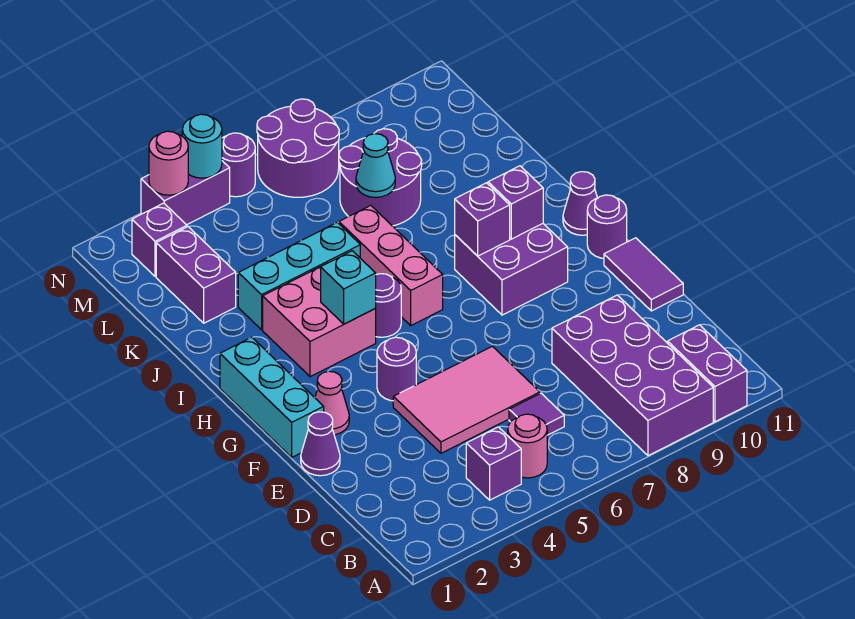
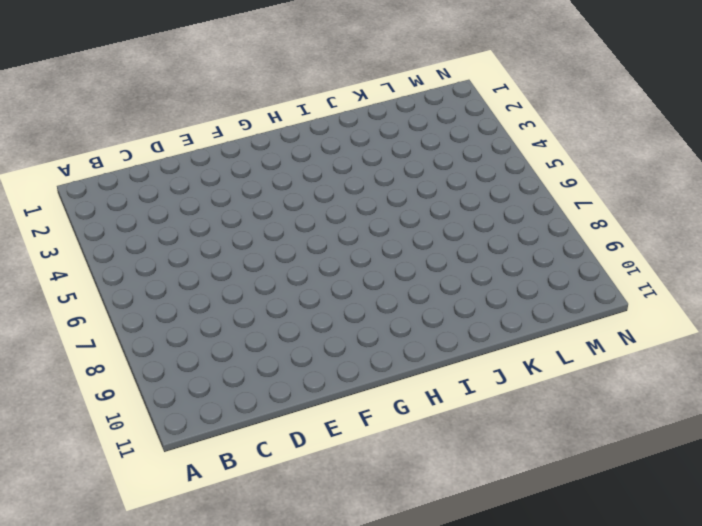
none -> purple brick A8:D9 level 1
none -> purple brick A10:B10 level 1
none -> purple brick B4 level 1
none -> pink round brick B5 level 1

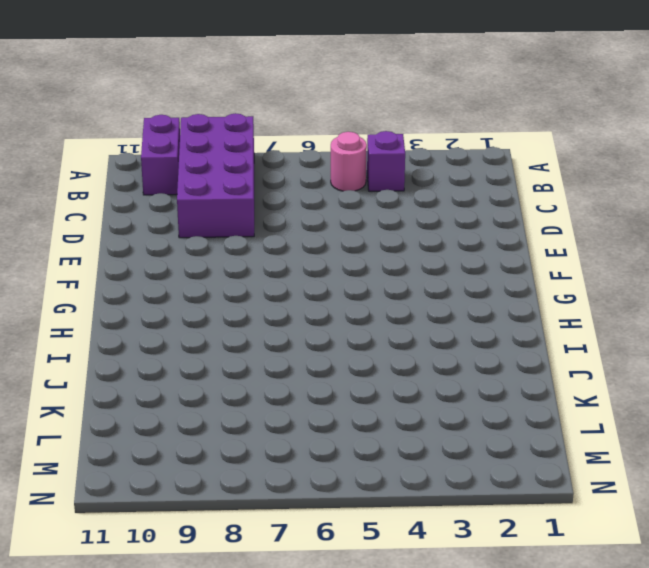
none -> purple tile C6 level 1
none -> pink tile D4:E6 level 1
none -> purple cone E1 level 1
none -> purple tile E11:F11 level 1

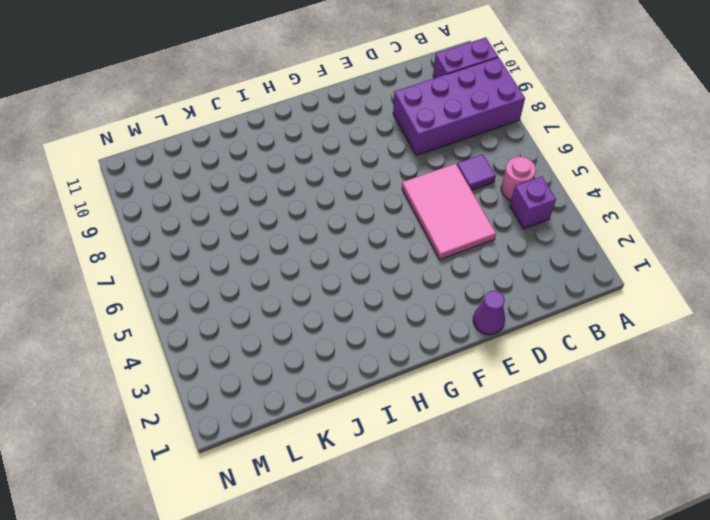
none -> purple tile E11:F11 level 1
none -> cyan brick F1:H1 level 1
none -> pink cone F2 level 1
none -> purple round brick F4 level 1

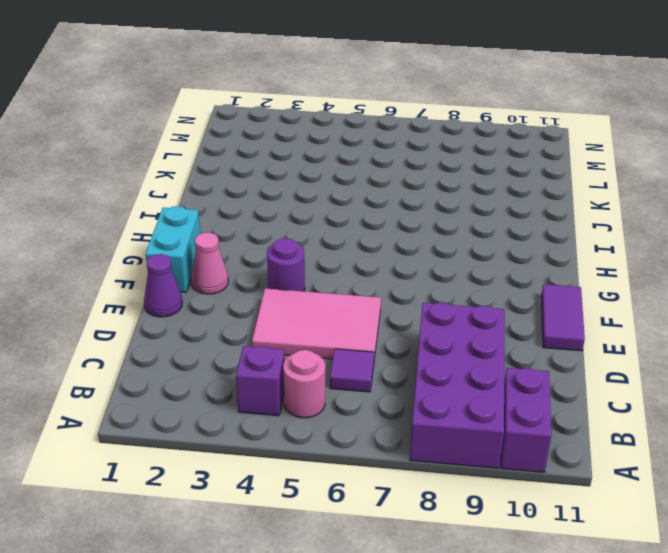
cyan brick F1:G1 level 1 -> cyan brick F1:H1 level 1
none -> purple brick G8:H9 level 1
none -> purple round brick G11 level 1
none -> pink brick H3:I4 level 1
none -> purple round brick H5 level 1

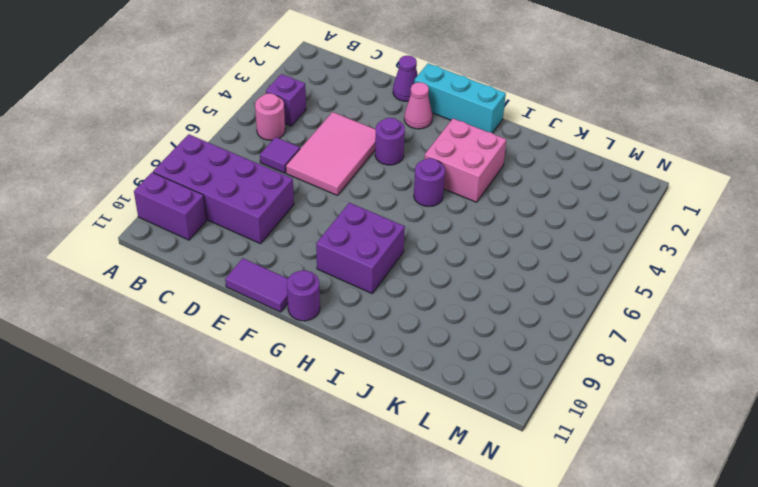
none -> pink brick H6:J6 level 1
none -> purple cone H11 level 1
none -> cyan brick J3:J5 level 1
none -> purple brick K2:L2 level 1

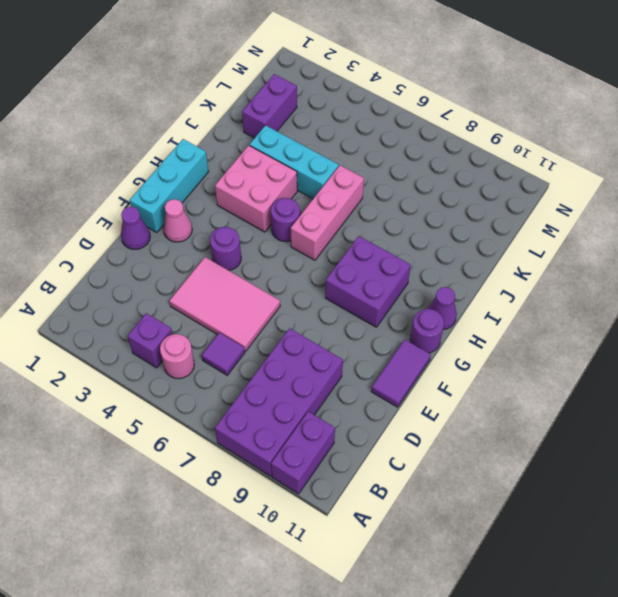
none -> purple round brick K7:L8 level 1
none -> purple brick M2 level 1
none -> purple round brick M6:N7 level 1
none -> purple brick N3:N4 level 1

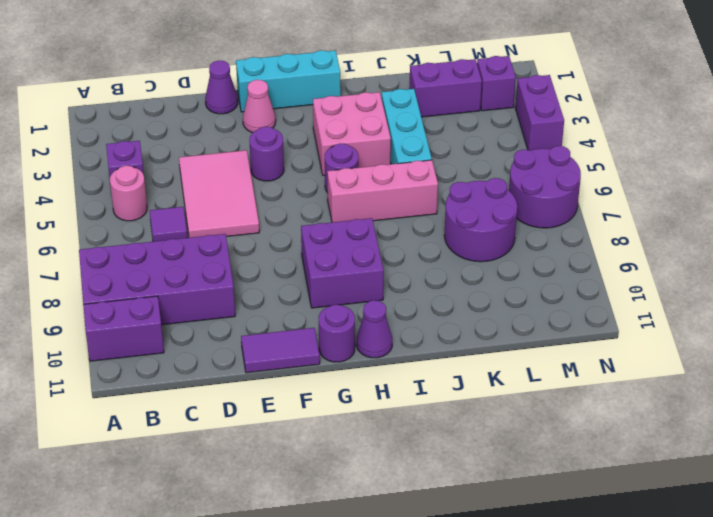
none -> purple round brick N5 level 1
none -> cyan brick H4 level 2
none -> purple brick H8 level 2
none -> purple brick H9 level 2

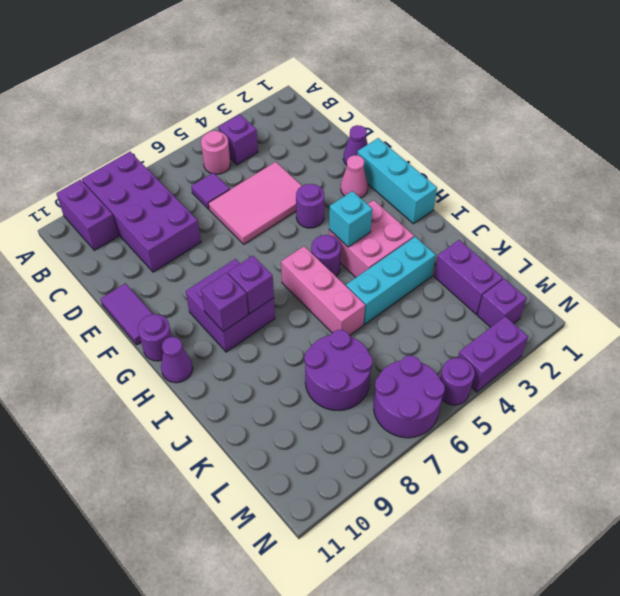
none -> cyan cone K7 level 2
none -> pink round brick N3 level 2
none -> cyan round brick N4 level 2

